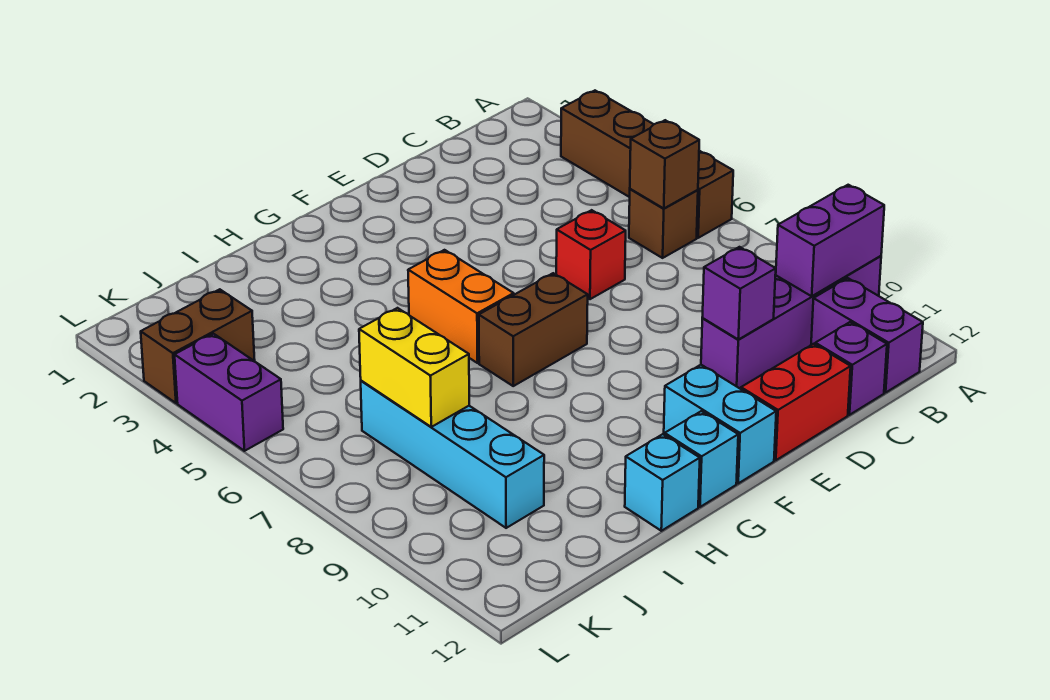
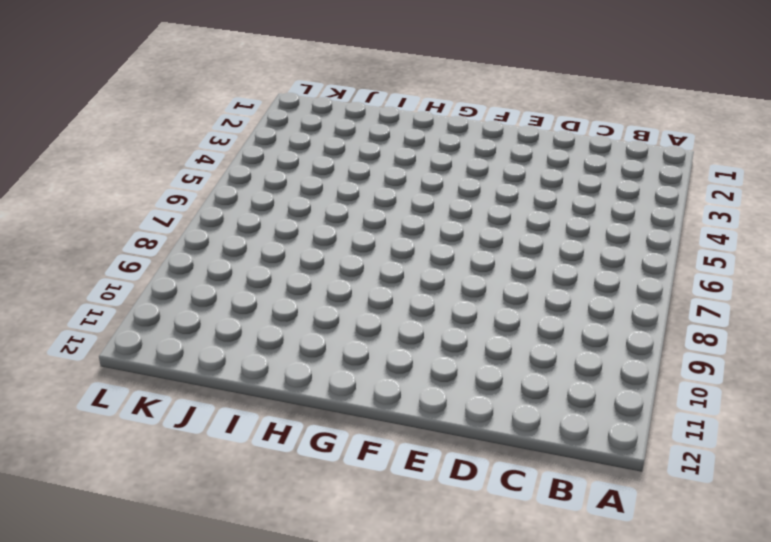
none -> brown brick A3:A6 level 1
none -> purple brick A10:D10 level 1
none -> brown brick B6 level 1

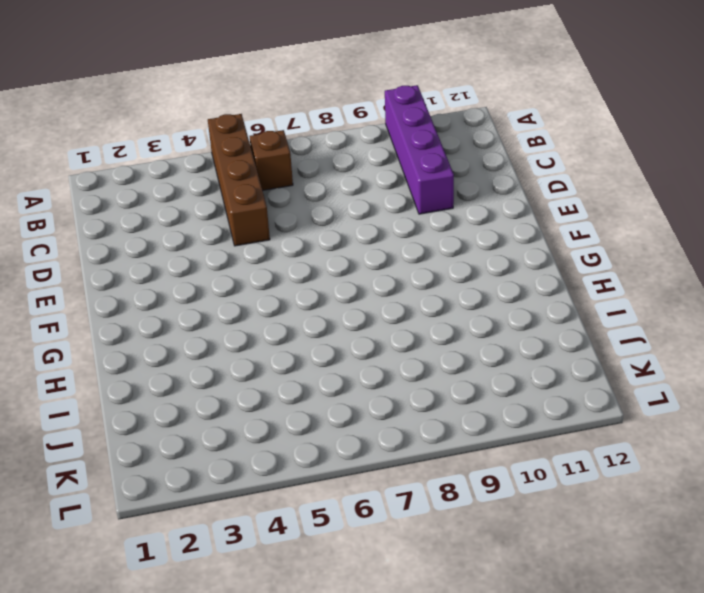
brown brick A5:D5 level 1 -> brown brick A3:A6 level 1
none -> purple brick B11:B12 level 1
none -> purple brick C12 level 1
none -> red brick D6 level 1

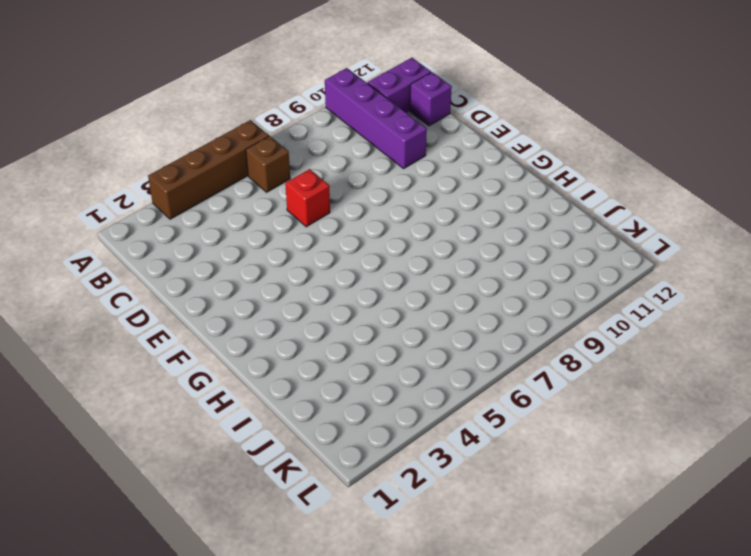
none -> red brick D12:E12 level 1
none -> brown brick F7:G7 level 1
none -> cyan brick F11:F12 level 1

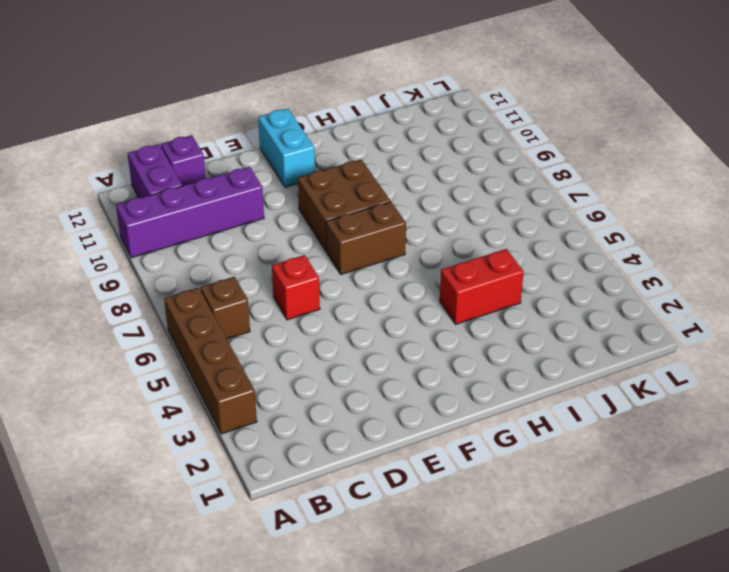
brown brick F8:G9 level 1 -> none
red brick H4:I4 level 1 -> red brick D12:E12 level 1
none -> orange brick G5:G6 level 1
none -> cyan brick G12 level 1
none -> cyan brick H12 level 1

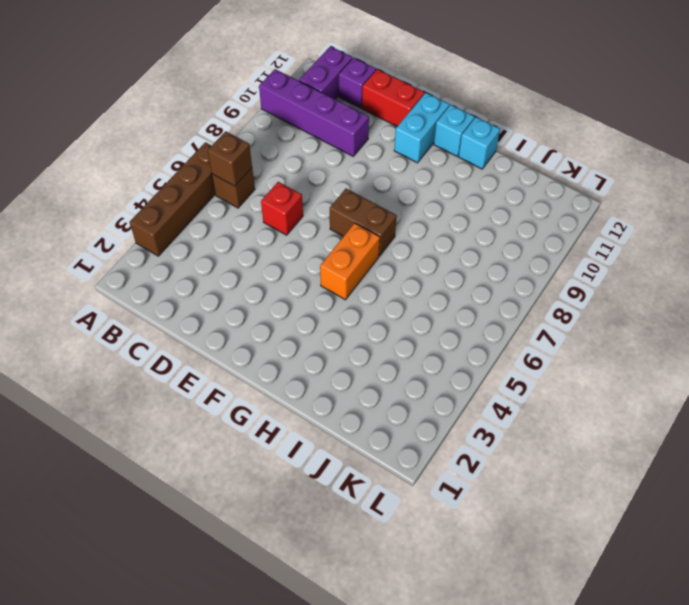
none -> cyan brick J7:J10 level 1
none -> brown brick K3:L3 level 1
none -> purple brick L4:L5 level 1

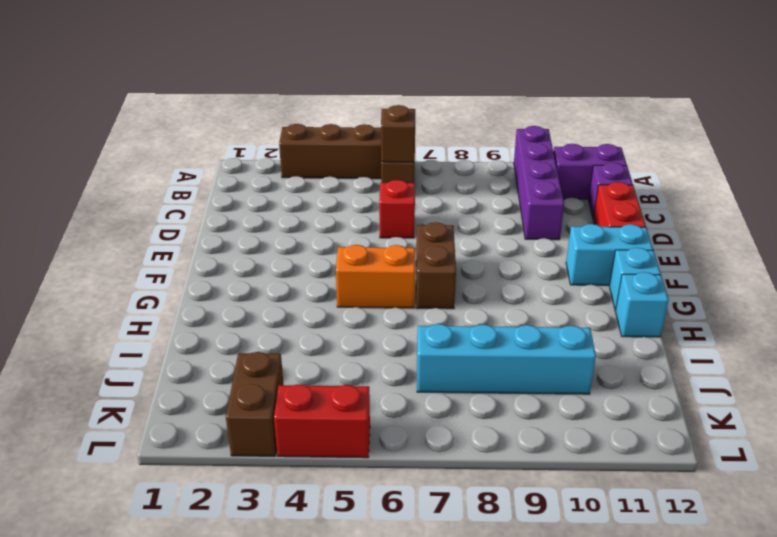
red brick L4:L5 level 1 -> purple brick L4:L5 level 1
none -> purple brick A10:B10 level 2
none -> purple brick D10 level 2
none -> yellow brick J7:J8 level 2

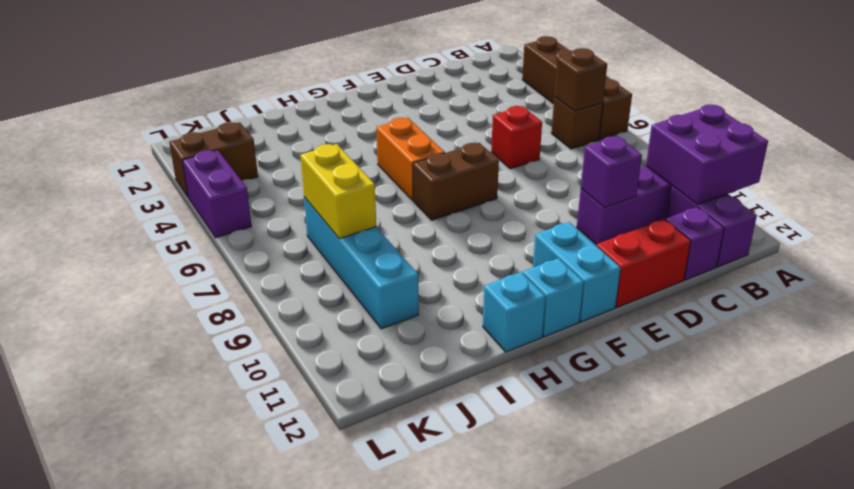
purple brick A10:B11 level 2 -> purple brick A10:B10 level 2

